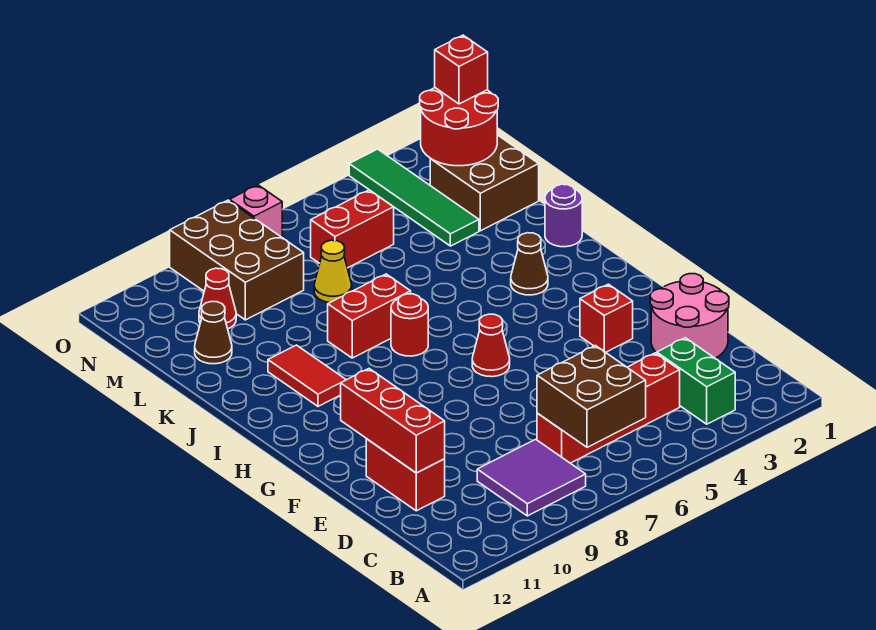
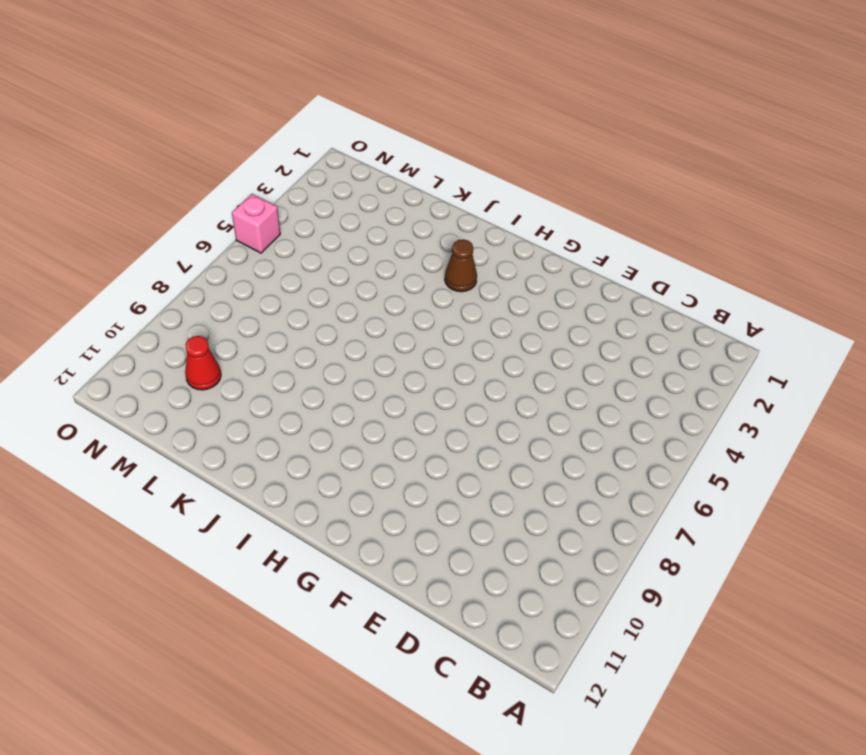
pink brick O5 level 1 -> pink brick O7 level 1
none -> green brick B3:C3 level 1
none -> purple tile B8:C9 level 1
none -> red brick C4:C7 level 1

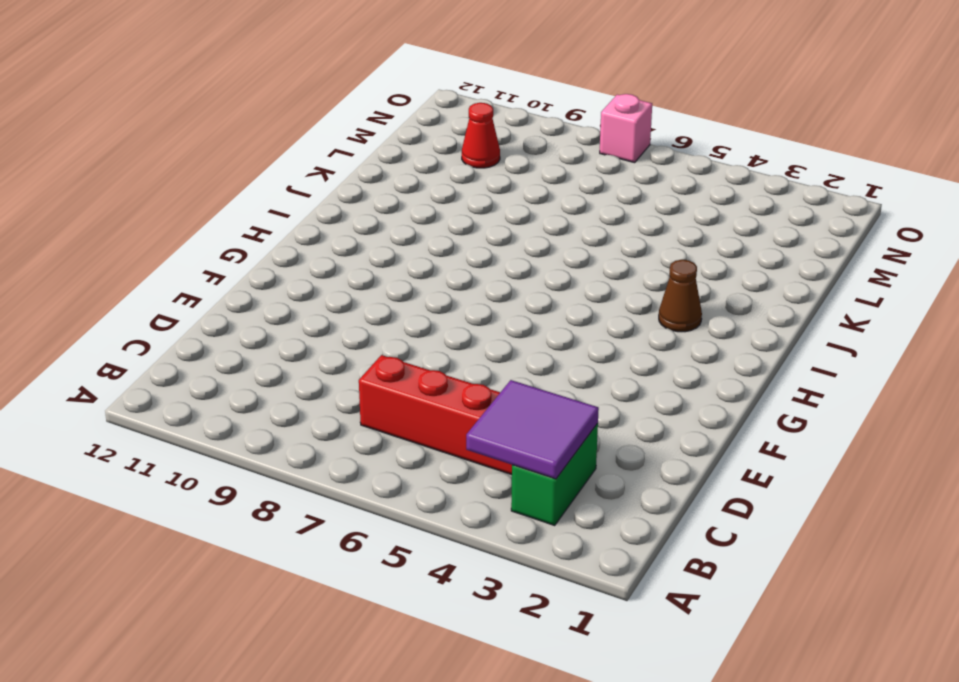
purple tile B3:C4 level 2 -> purple tile B8:C9 level 1
none -> pink round brick D1:E2 level 1
none -> red brick D11:E11 level 1
none -> red brick F3 level 1

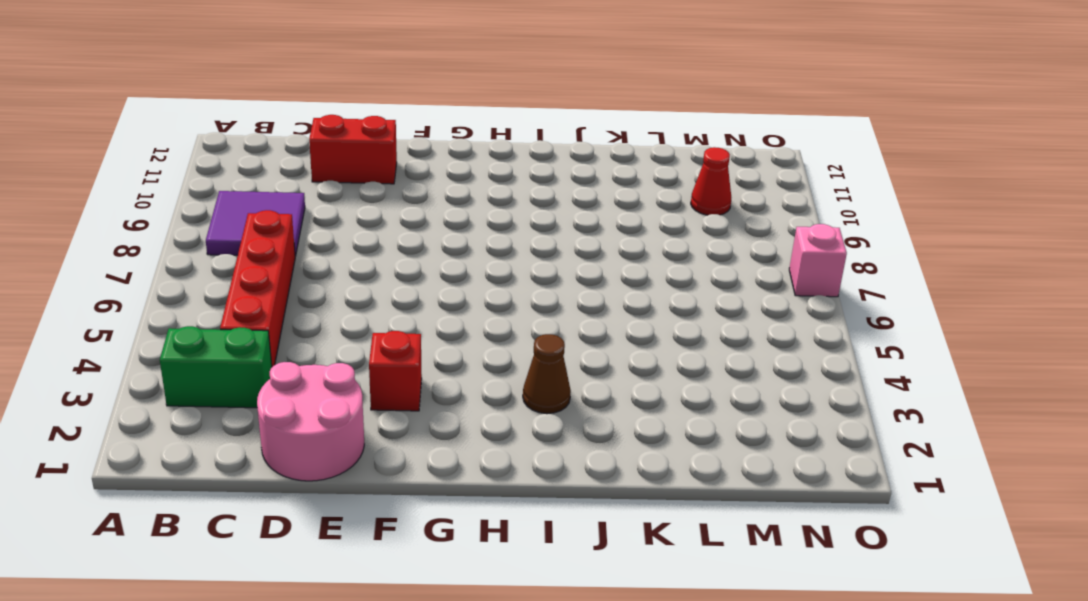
none -> red cone G6 level 1
none -> red round brick I7 level 1
none -> red tile I10:J10 level 1

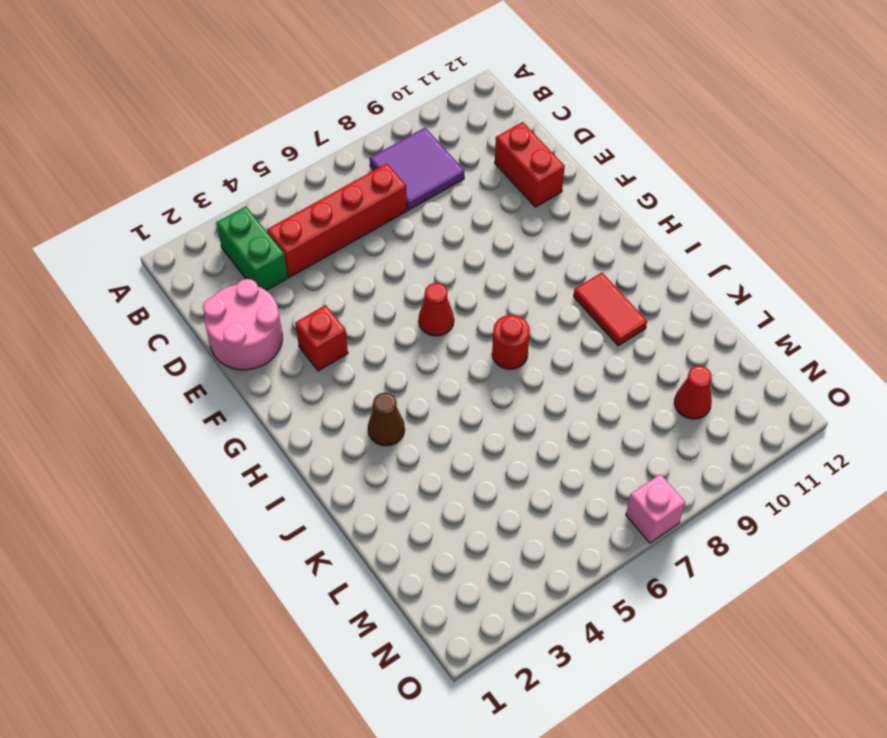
none -> purple round brick J1 level 1
none -> red brick J7:J8 level 1
none -> brown brick L1:M2 level 1

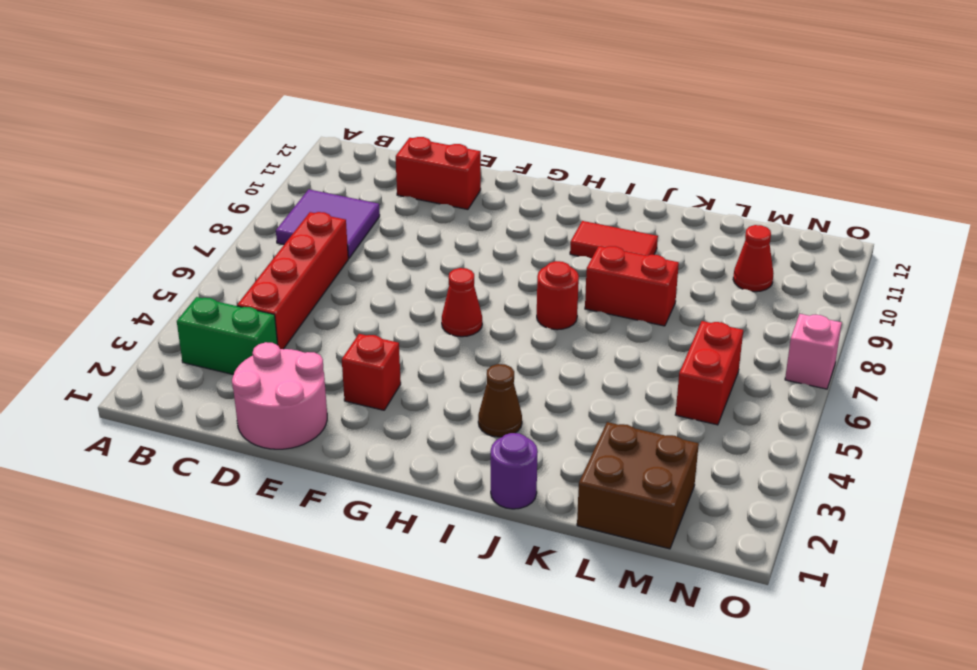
red brick J8:K8 level 1 -> red brick J7:J8 level 1
none -> green tile L3:O3 level 1
none -> yellow cone L7 level 1
none -> brown cone L11 level 1

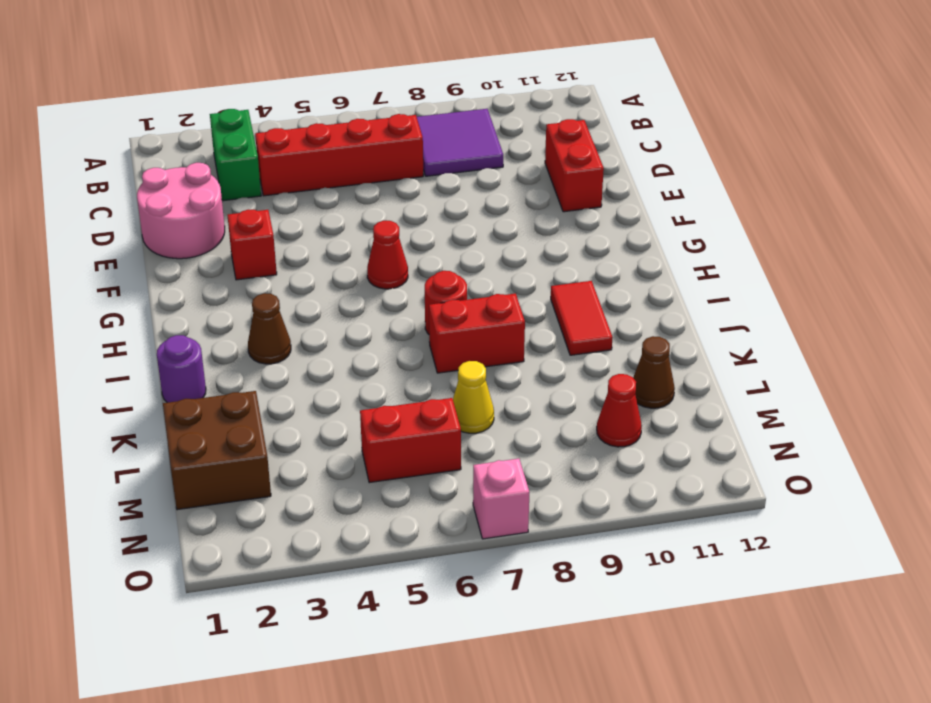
none -> green tile L3:O3 level 1
none -> brown brick M8:O9 level 1
none -> brown brick B6:C7 level 2

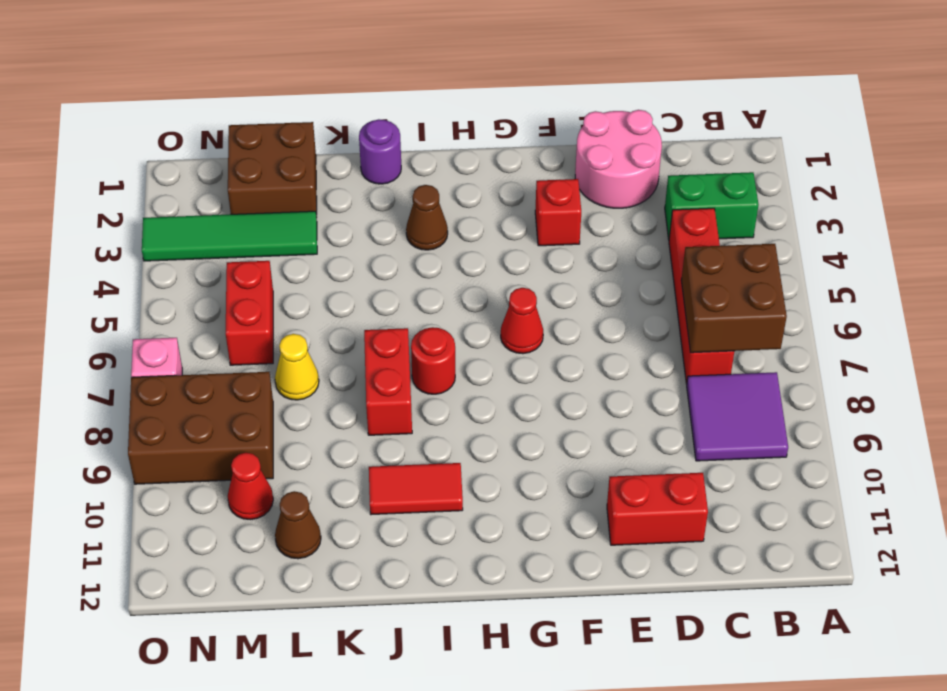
none -> red brick D11:F11 level 2
none -> red round brick M1:N2 level 2
none -> red brick N1 level 3

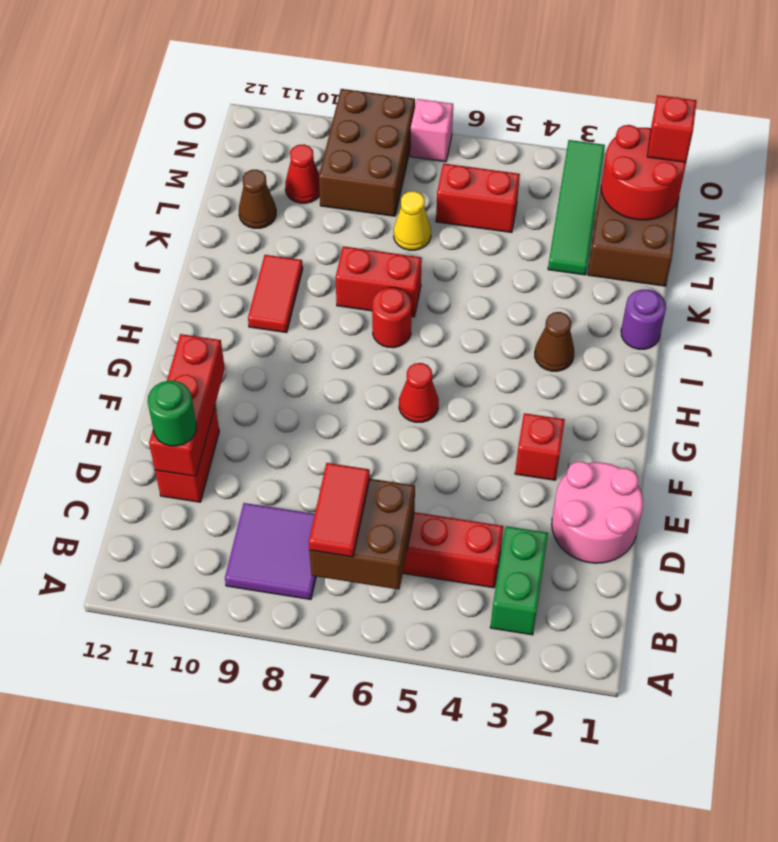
red tile B7:C7 level 3 -> none
green round brick D11 level 3 -> none

